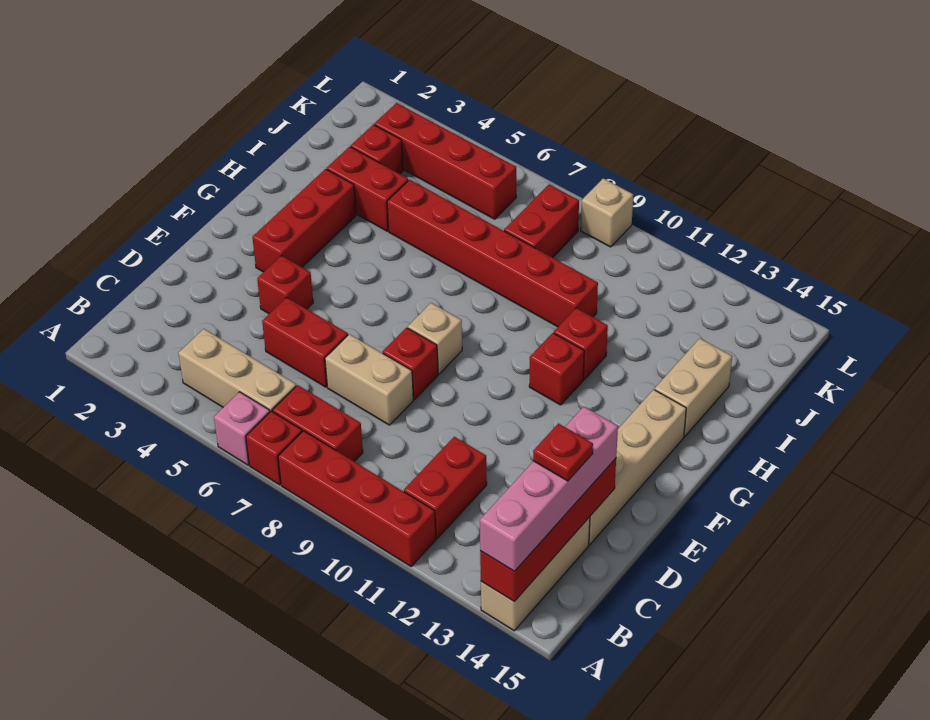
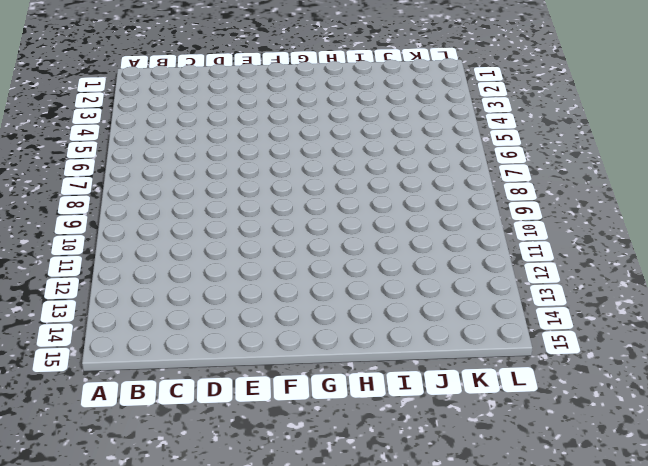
none -> pink brick A6 level 1
none -> red brick A7 level 1
none -> red brick A8:A11 level 1

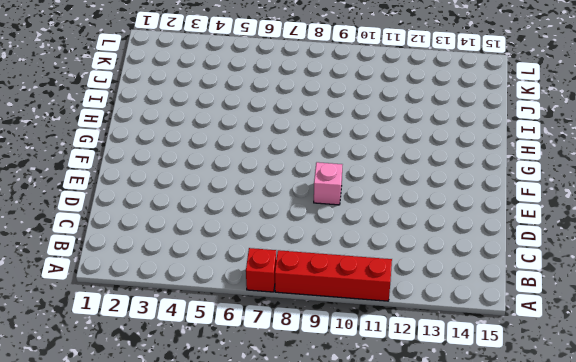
pink brick E9 level 1 -> pink brick A6 level 1
none -> tan brick A14:C14 level 1
none -> tan brick B4:B6 level 1
none -> red brick B7:B8 level 1

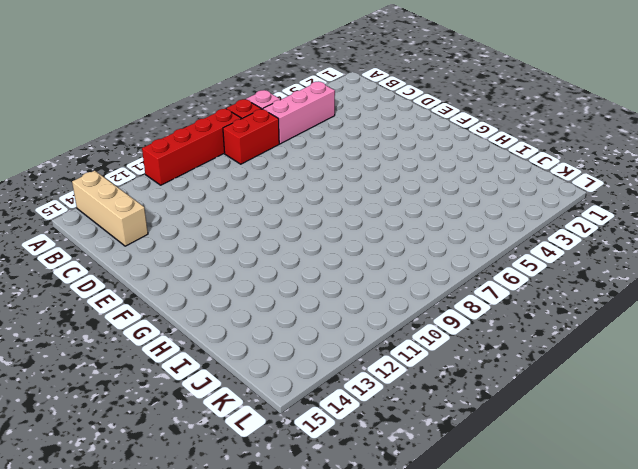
pink brick B4:B6 level 1 -> tan brick B4:B6 level 1
none -> red brick B11:C11 level 1
none -> red brick D5:D6 level 1
none -> tan brick D7:D8 level 1

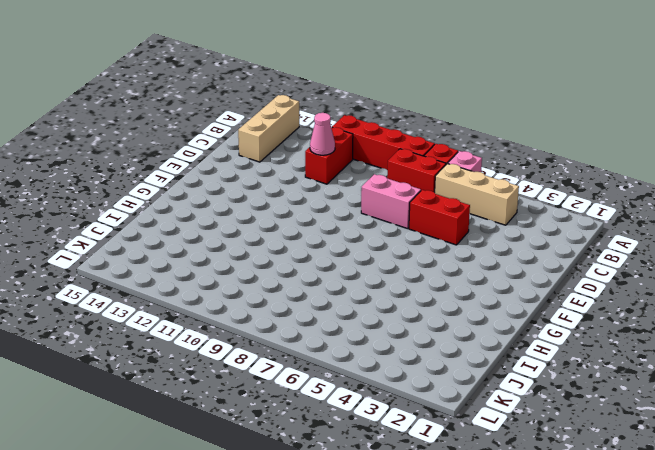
pink cone C11 level 2 -> none
pink brick D7:D8 level 1 -> tan brick D7:D8 level 1
none -> tan brick D14:G14 level 1
none -> red brick E4 level 1
none -> red brick E8 level 1

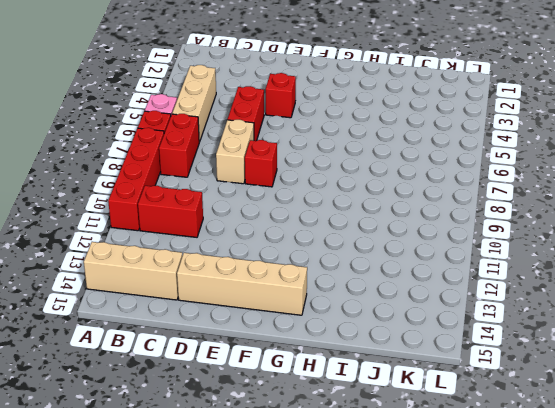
none -> red brick F3:H3 level 1
none -> tan brick F8 level 1
none -> red brick G11 level 1

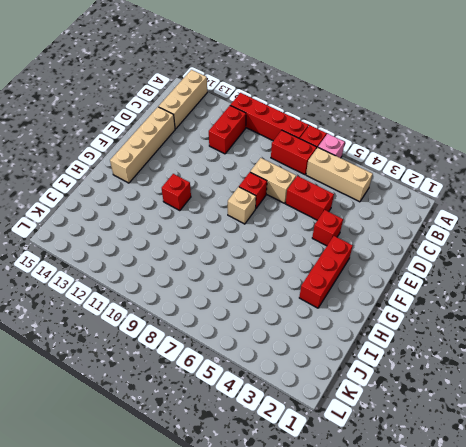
none -> red brick H11 level 1
none -> tan brick H14:I14 level 1
none -> red brick I3:I4 level 1

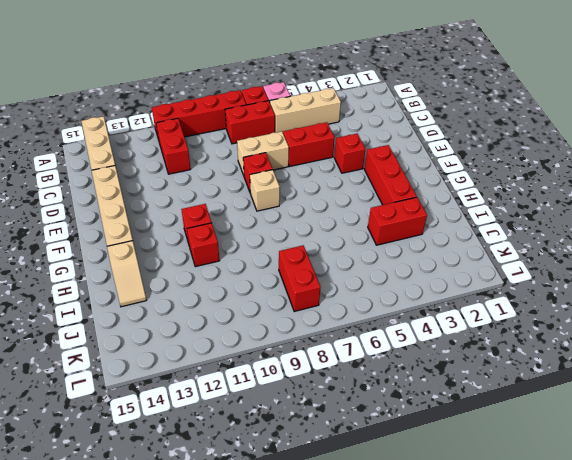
tan slope H14:I14 level 1 top H -> tan brick H14:I14 level 1
none -> red brick I5:I10 level 1
none -> red brick J3 level 1
none -> red brick K3:K6 level 1

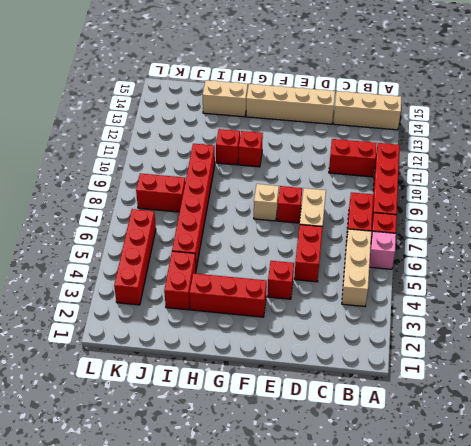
none -> red brick J3 level 1
none -> tan brick L9 level 1
none -> red brick A14:D14 level 2

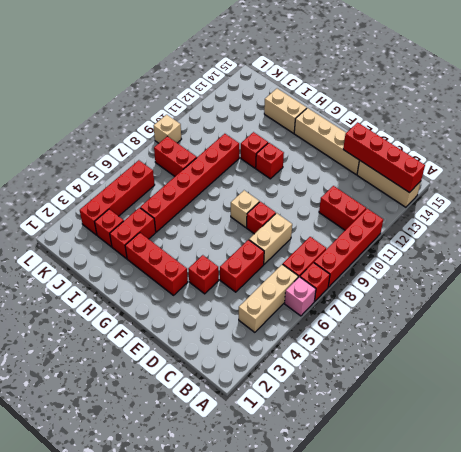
none -> pink brick A14:D14 level 3
none -> red plate C14 level 4

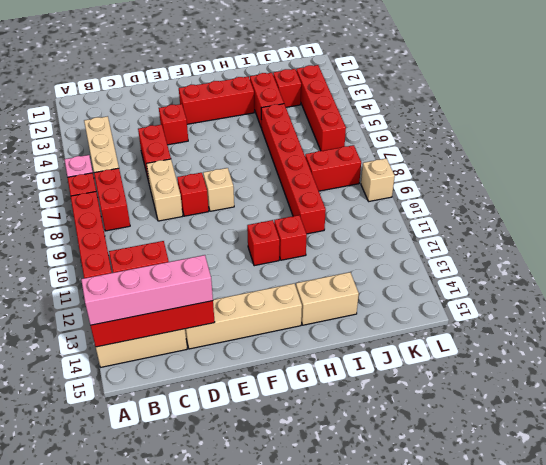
none -> red plate C14 level 4

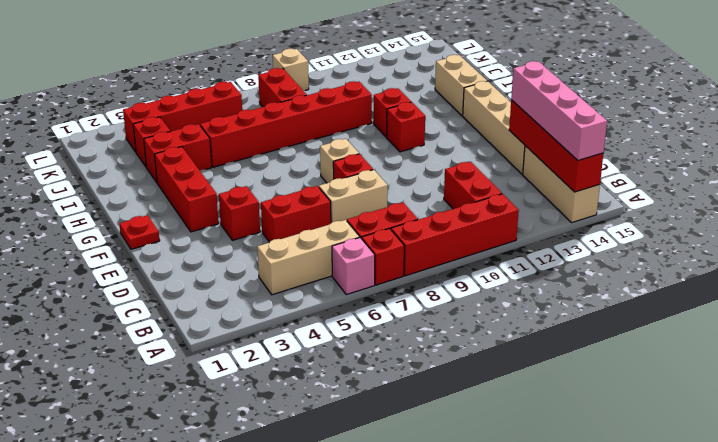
red plate F1 level 1 -> red plate C14 level 4

